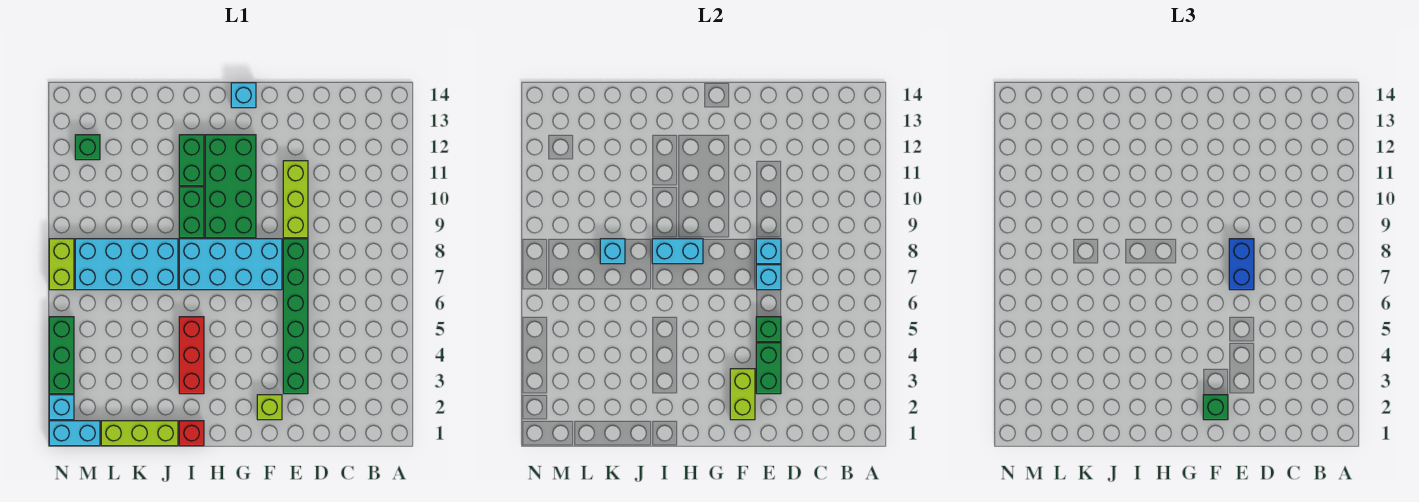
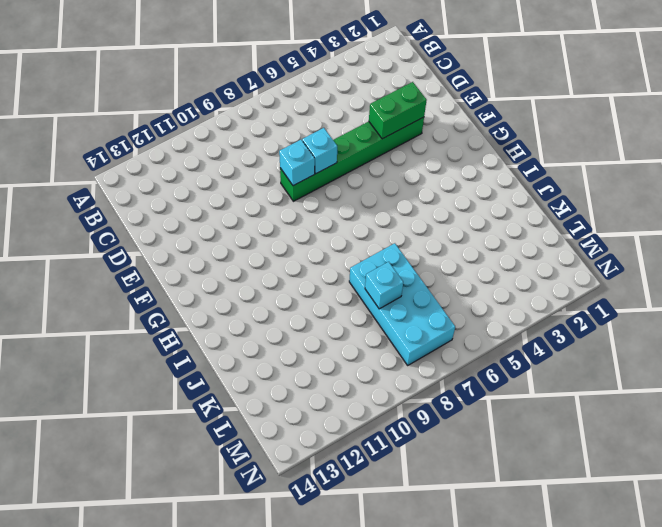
none -> lime brick E9:E11 level 1
none -> lime brick F2 level 1
none -> cyan brick F7:I8 level 1

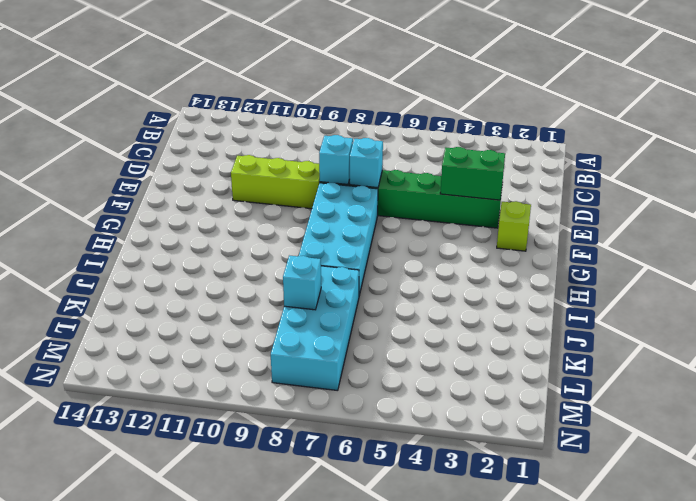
none -> green brick G9:H12 level 1
none -> cyan brick G14 level 1
none -> red brick I1 level 1

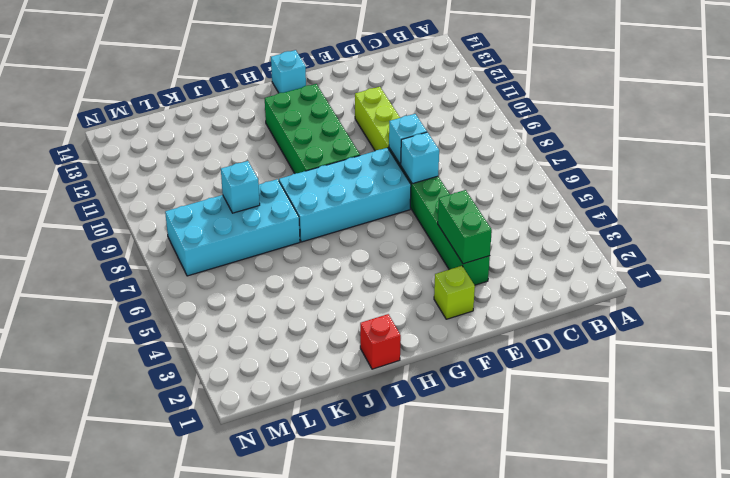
none -> red brick I3:I5 level 1
none -> green brick I9:I10 level 1
none -> green brick I11:I12 level 1

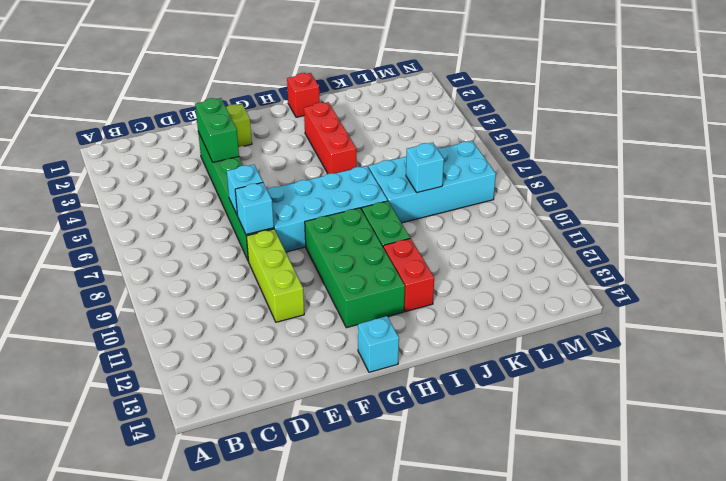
red brick I11:I12 level 1 -> green brick I11:I12 level 1
none -> lime brick J1:L1 level 1
none -> cyan brick M1:N1 level 1
none -> green brick M12 level 1

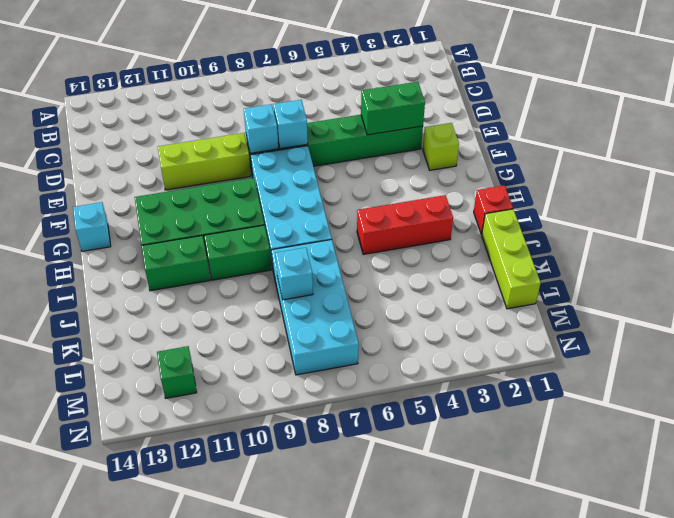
none -> cyan brick M1:N1 level 1
none -> cyan brick N2 level 1
none -> green brick N3:N5 level 1

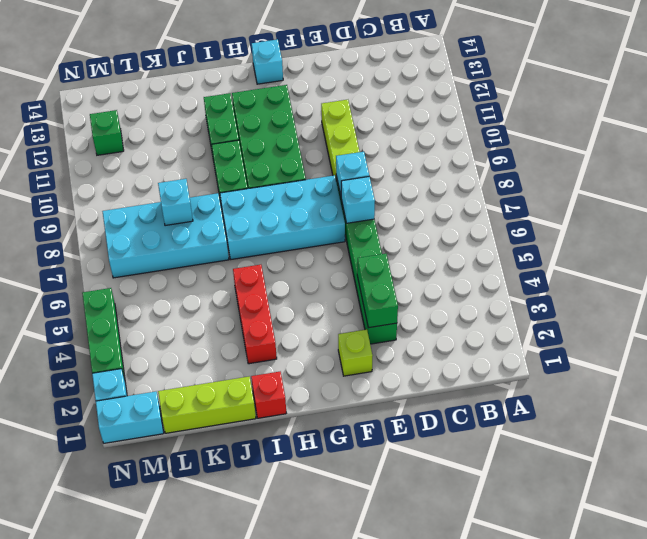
none -> lime brick N7:N8 level 1
none -> green brick E5 level 2
none -> lime brick F2:F3 level 2

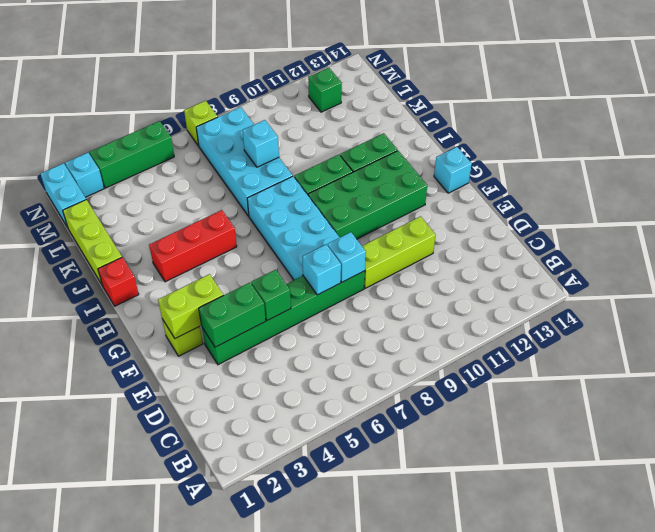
lime brick N7 level 1 -> lime brick N7:N8 level 1
none -> cyan brick H8:I8 level 2
none -> blue brick E7:E8 level 3
none -> green brick F2 level 3

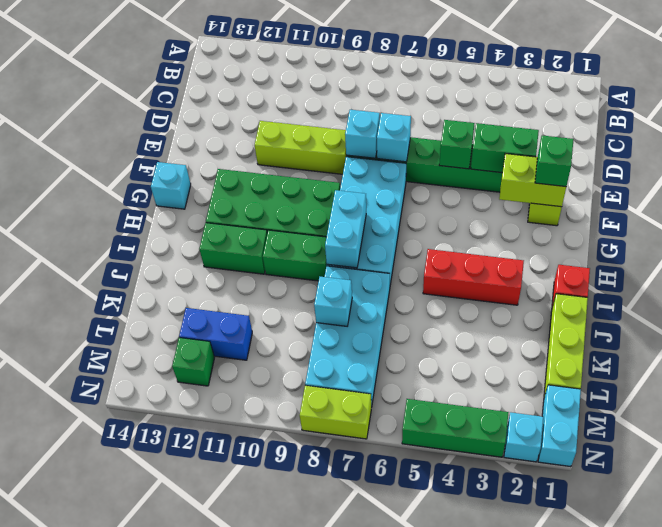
blue brick L11:L12 level 1 -> blue brick E7:E8 level 3

